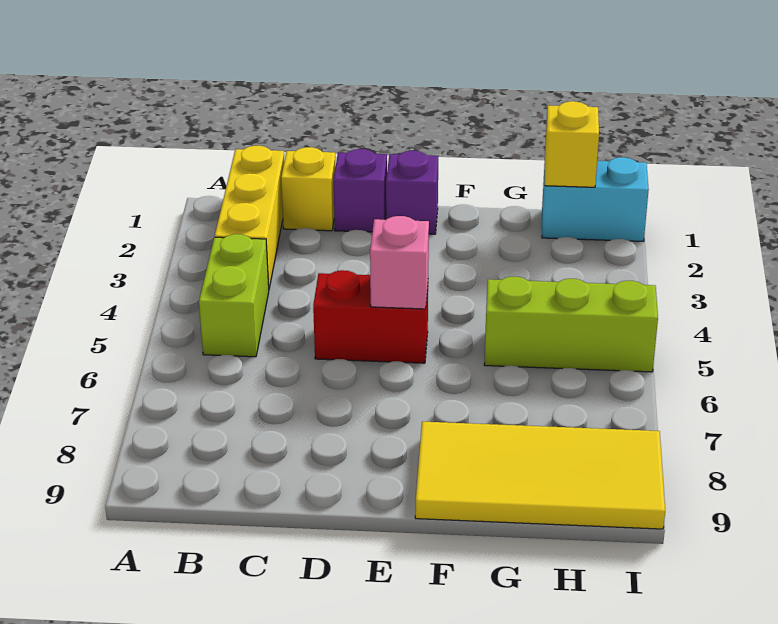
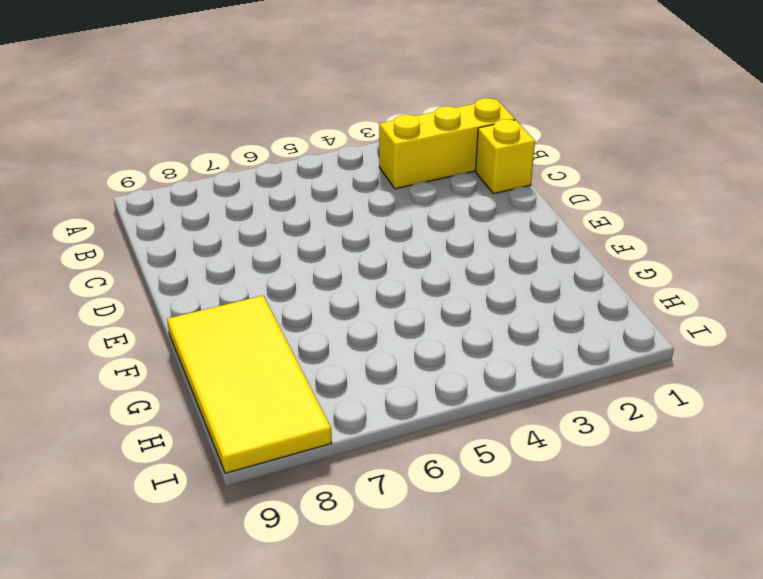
none -> lime brick B4:B5 level 1
none -> purple brick D1 level 1

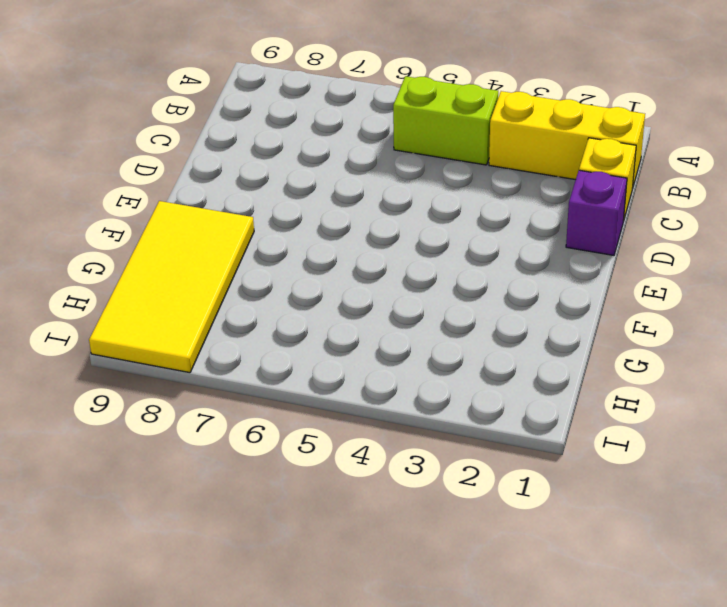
none -> red brick D5:E5 level 1
none -> purple brick E1 level 1

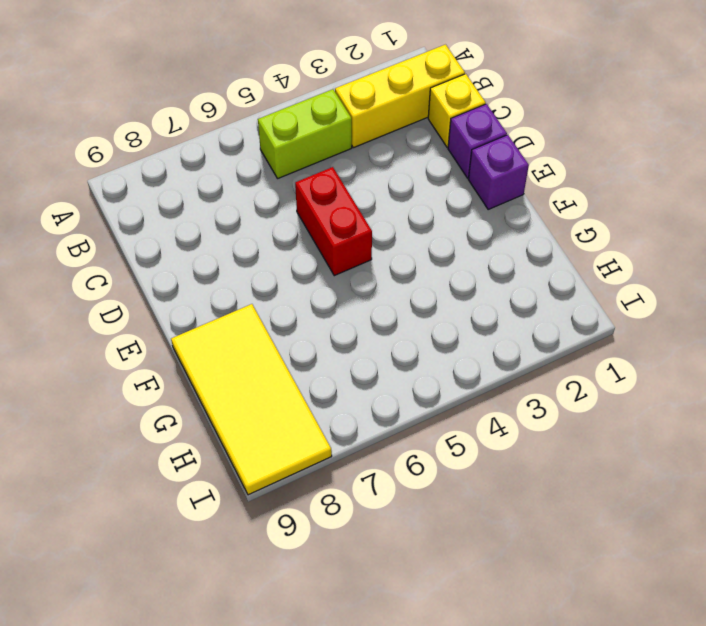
none -> lime brick G5:I5 level 1
none -> cyan brick H1:I1 level 1

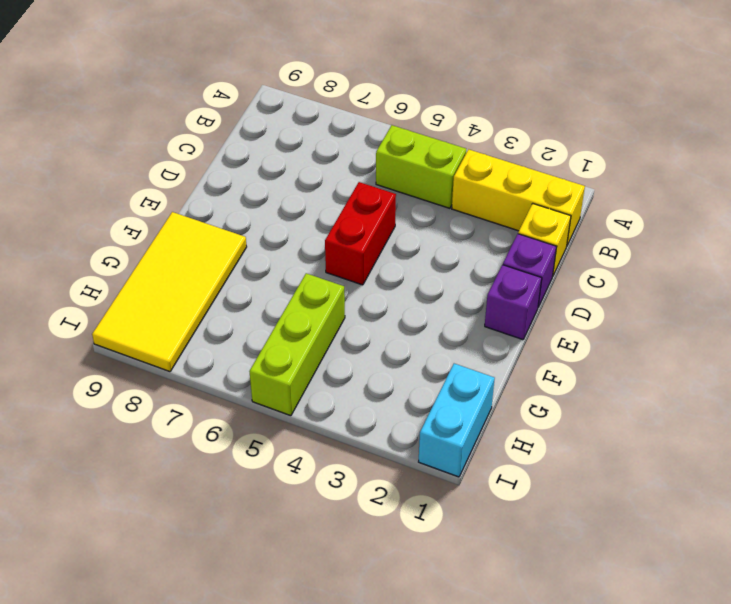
none -> pink brick E5 level 2
none -> yellow brick H1 level 2

